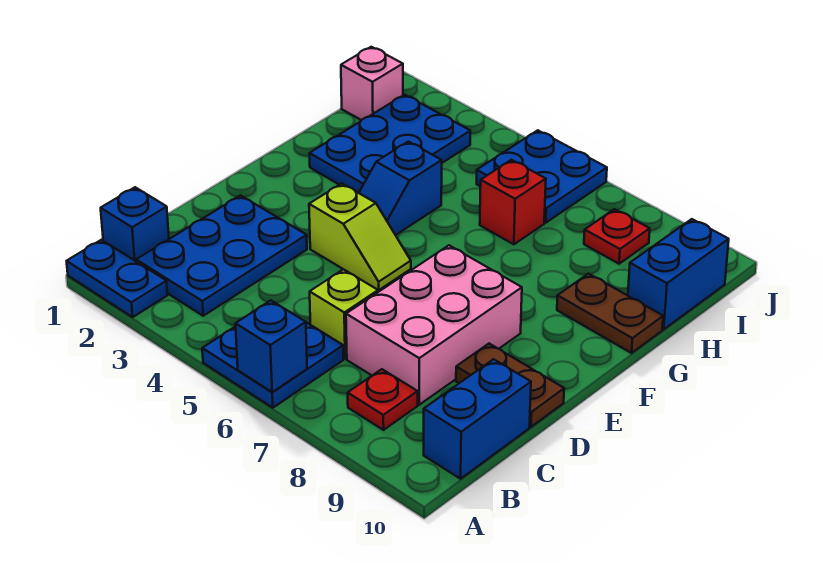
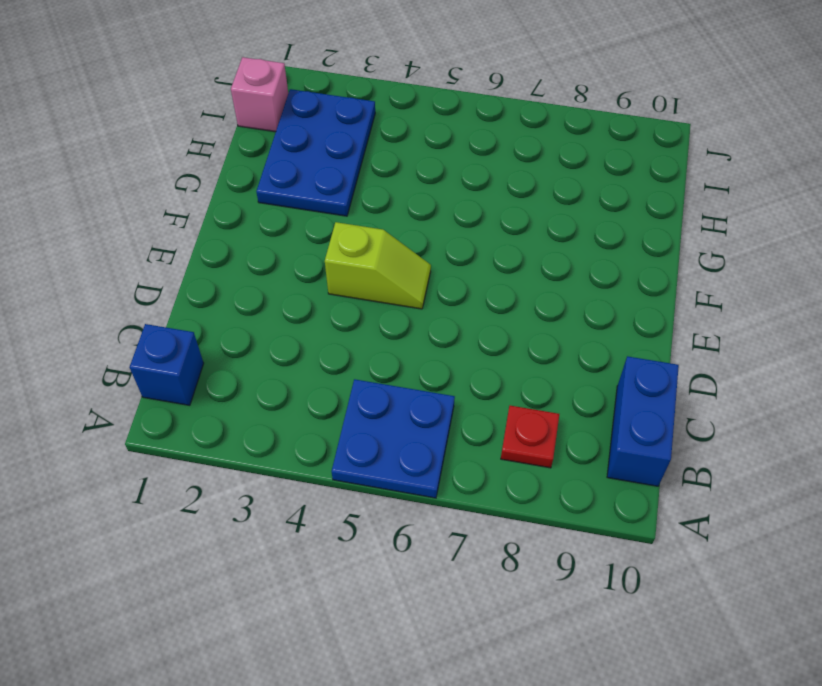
none -> blue plate A1:A2 level 1
none -> blue plate B2:D3 level 1
none -> lime brick C6 level 1

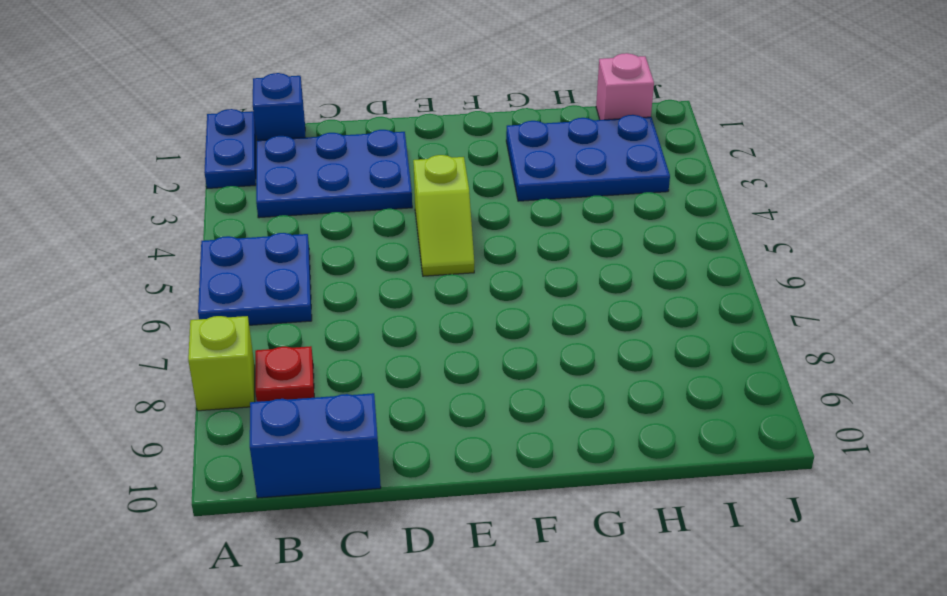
lime brick A8 level 1 -> lime brick C6 level 1
none -> pink brick C7:E8 level 1
none -> brown plate D9:D10 level 1
none -> blue slope F4:G4 level 1 top G

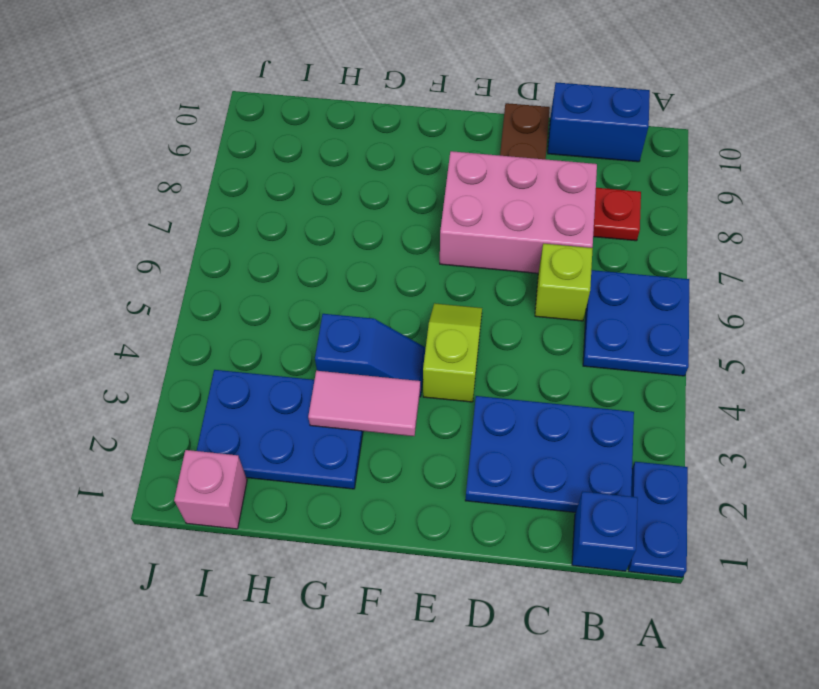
pink tile F3:G3 level 2 -> none
none -> brown plate G9:G10 level 1
none -> red brick H6 level 1
none -> blue brick H10:I10 level 1

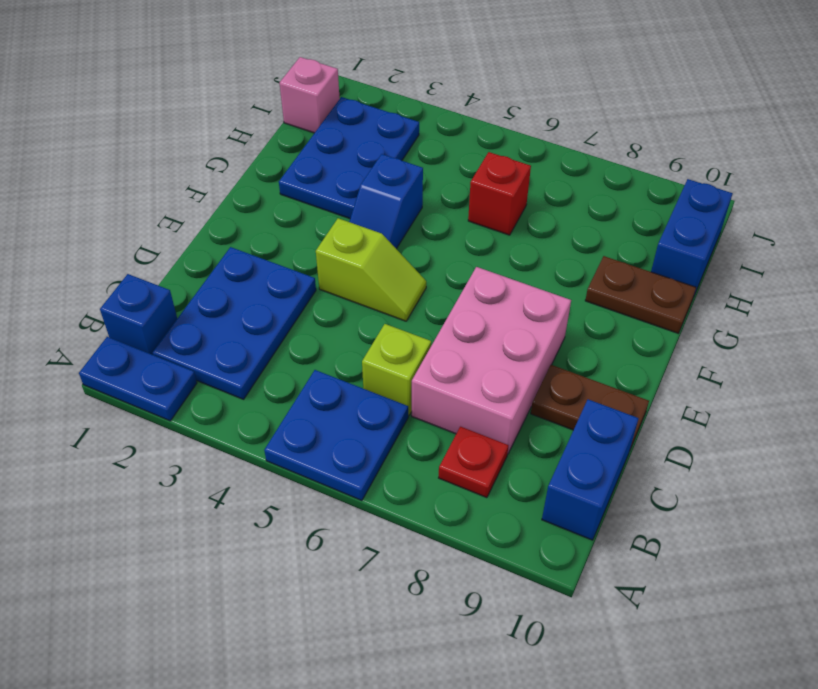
none -> blue plate I5:J6 level 1
none -> red plate I8 level 1
none -> blue brick A6 level 2

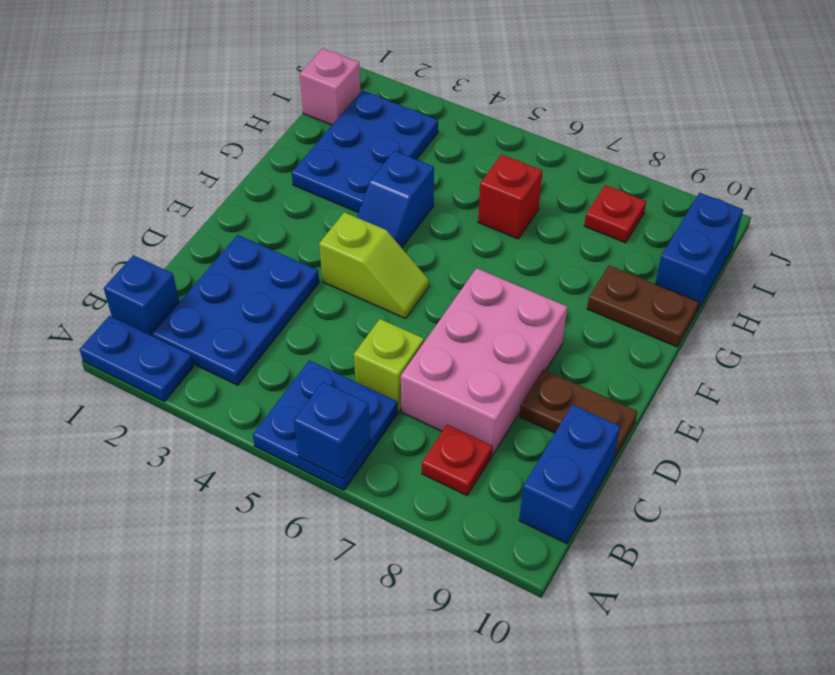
none -> blue plate I5:J6 level 1

